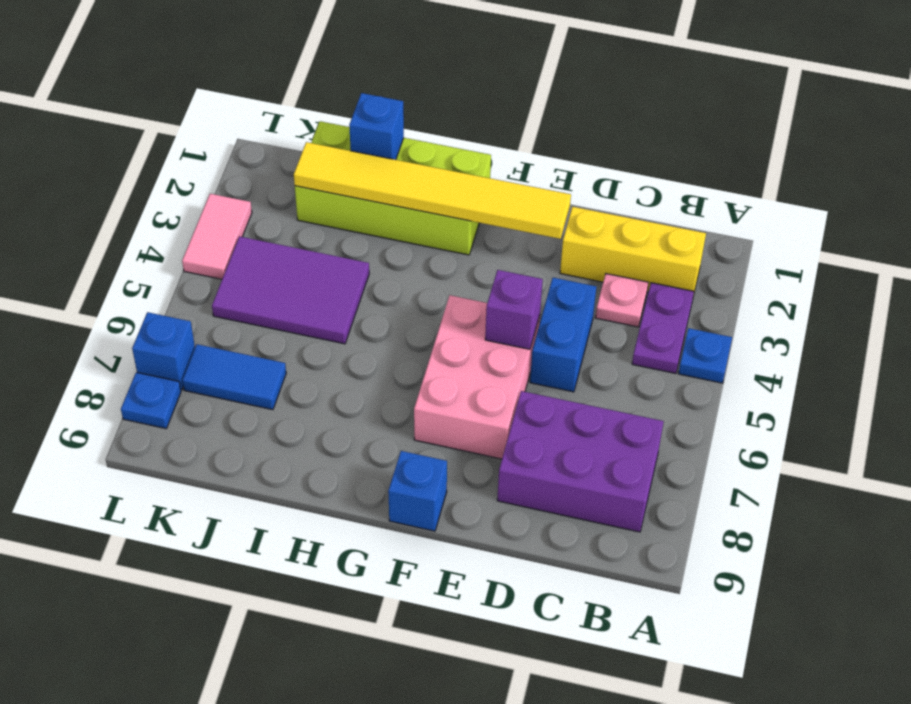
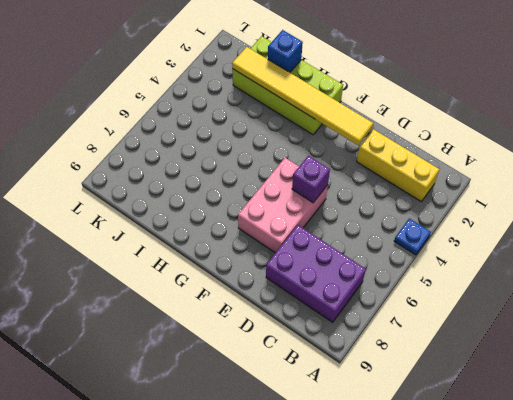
none -> purple plate B3:B4 level 1
none -> pink plate C3 level 1
none -> blue brick D4:D5 level 1

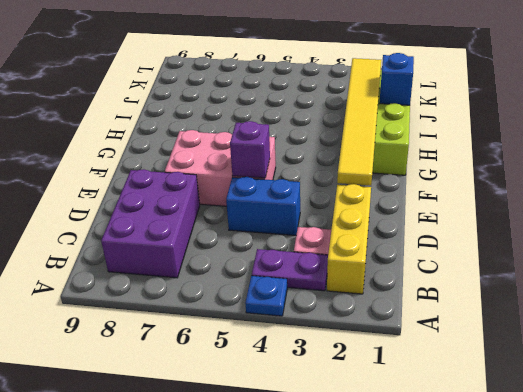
none -> blue brick F9 level 1
none -> purple tile I4:K5 level 1
none -> blue tile J7:K7 level 1

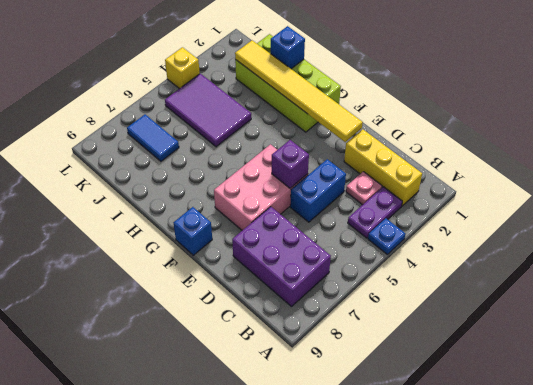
yellow brick L4 level 1 -> pink tile L3:L4 level 1
none -> blue brick L7 level 1
none -> blue plate L8 level 1

